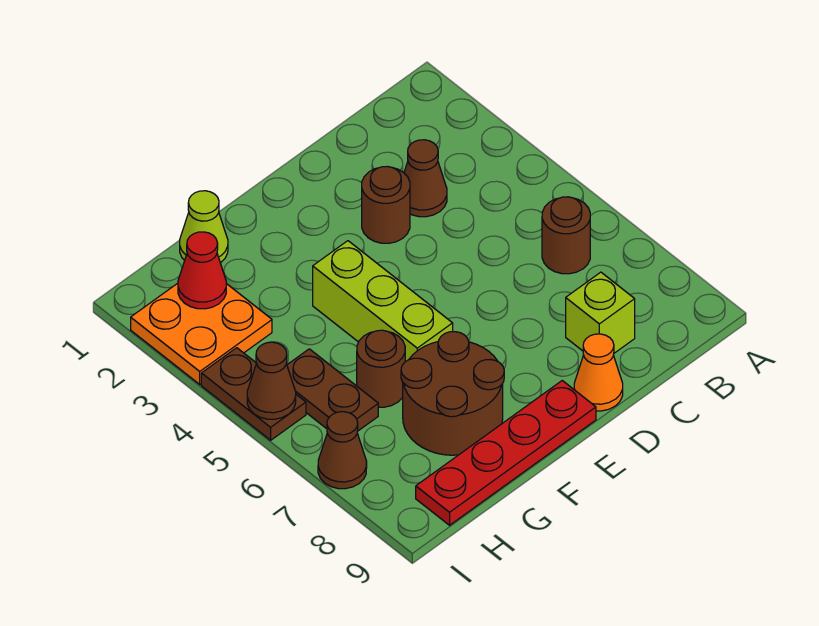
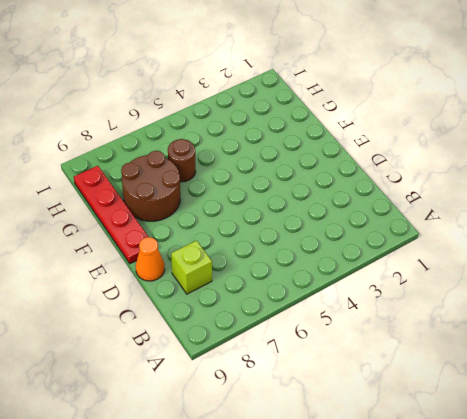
none -> brown round brick B6 level 1
none -> brown cone C3 level 1
none -> brown round brick D3 level 1

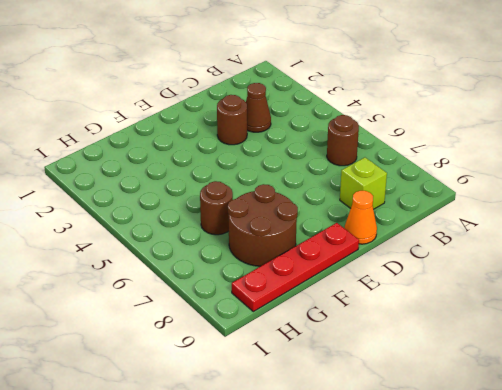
none -> lime brick F4:F6 level 1
none -> lime cone G1 level 1
none -> orange plate H2:I3 level 1

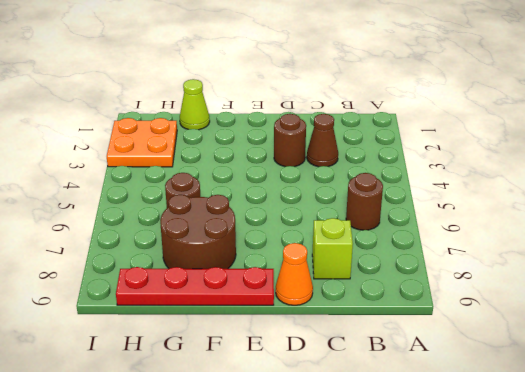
none -> lime brick F4:F6 level 1
none -> brown plate H5:H6 level 1
none -> brown plate I4:I5 level 1

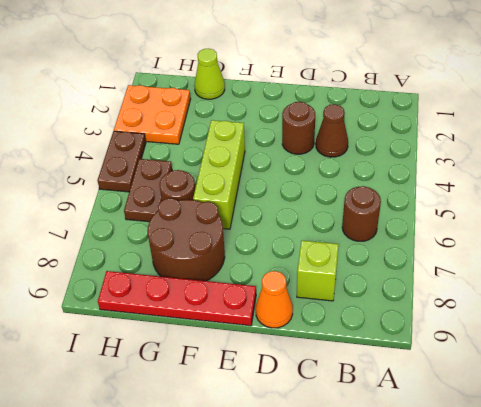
none -> brown cone I7 level 1
none -> red cone H2 level 2
none -> brown cone I5 level 2

